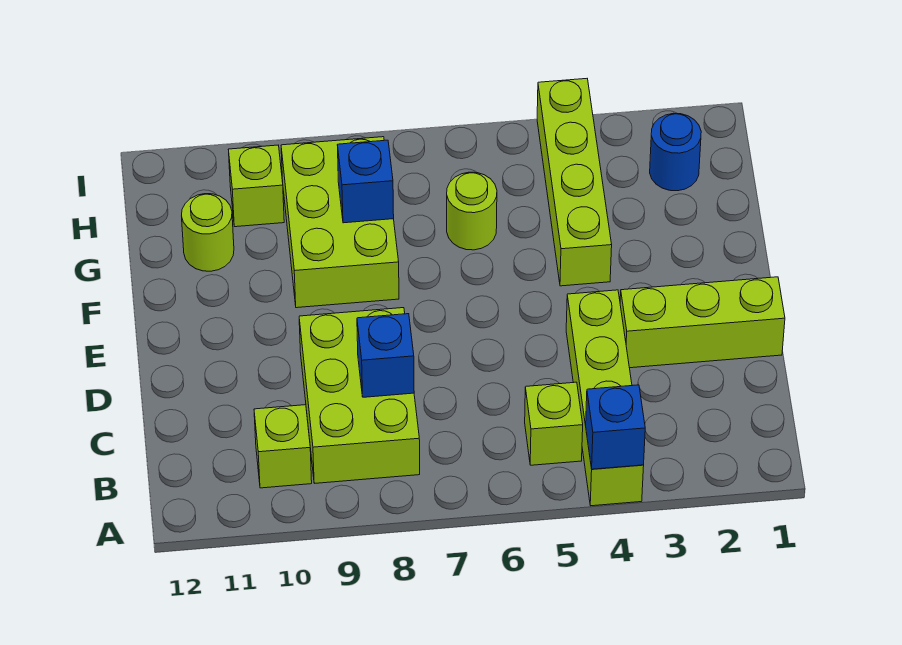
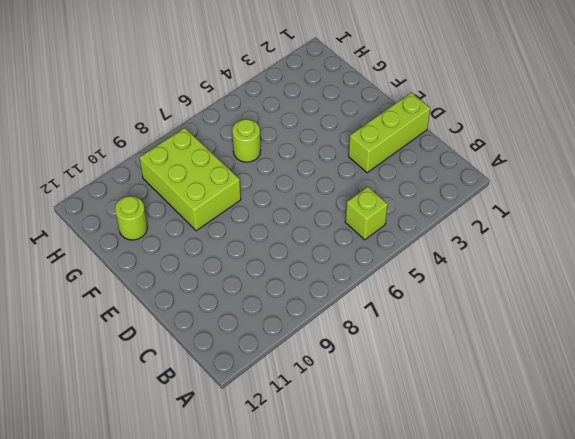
none -> lime brick A4:D4 level 1
none -> lime brick B8:D9 level 1
none -> lime brick B10 level 1

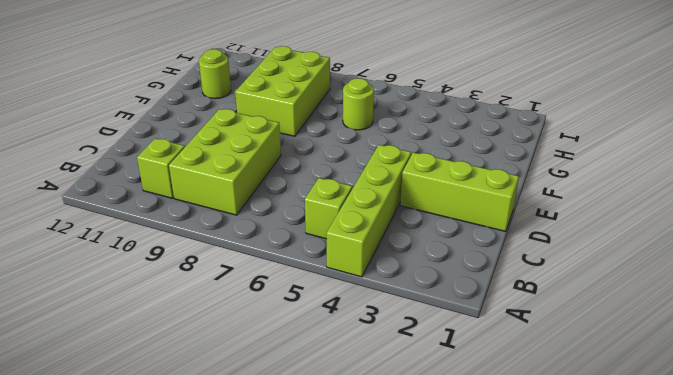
none -> lime brick F4:I4 level 1
none -> blue round brick H2 level 1
none -> lime brick H10 level 1

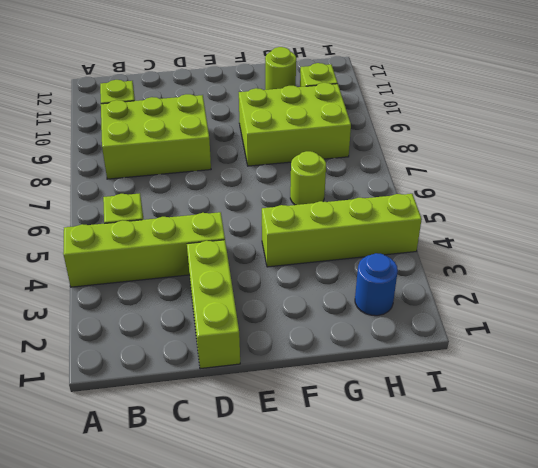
none -> blue brick A4 level 2
none -> blue brick C8 level 2
none -> blue brick G8 level 2

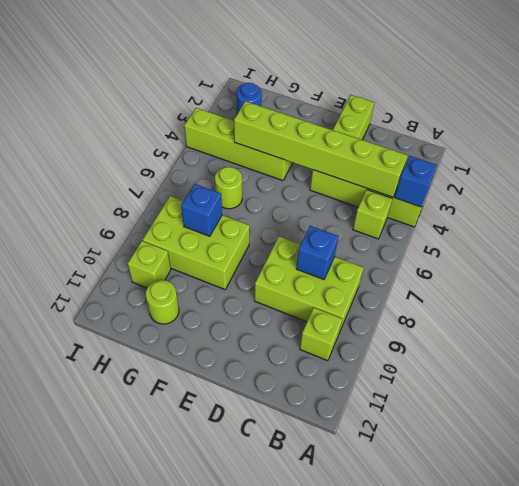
lime brick B4:G4 level 2 -> none

